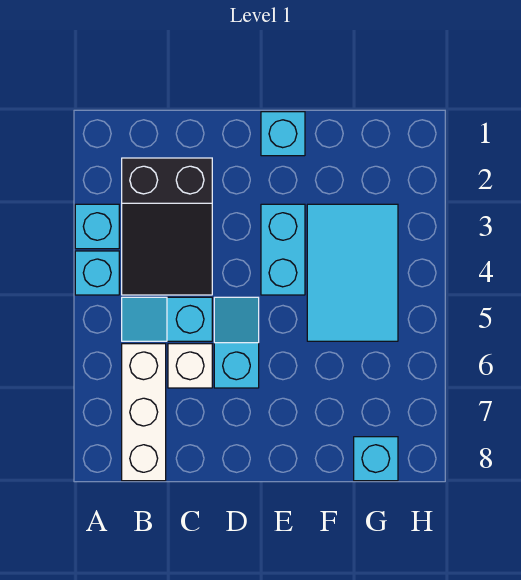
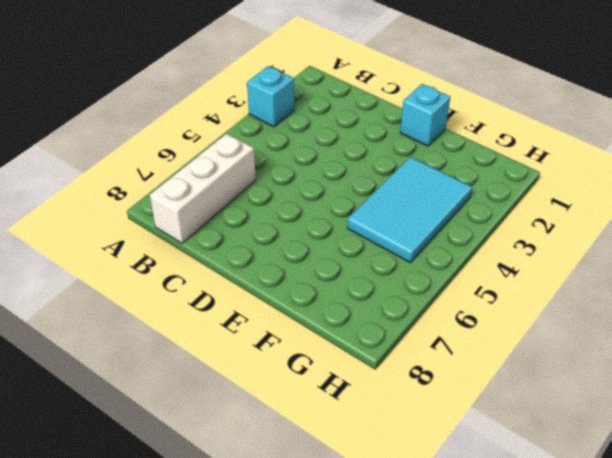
none -> cyan brick A4 level 1
none -> black slope B2:C4 level 1 top 2

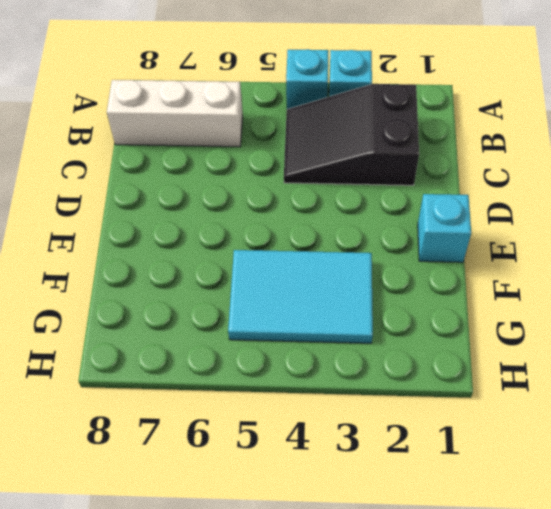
none -> cyan slope B5:C5 level 1 top C
none -> white brick C6 level 1

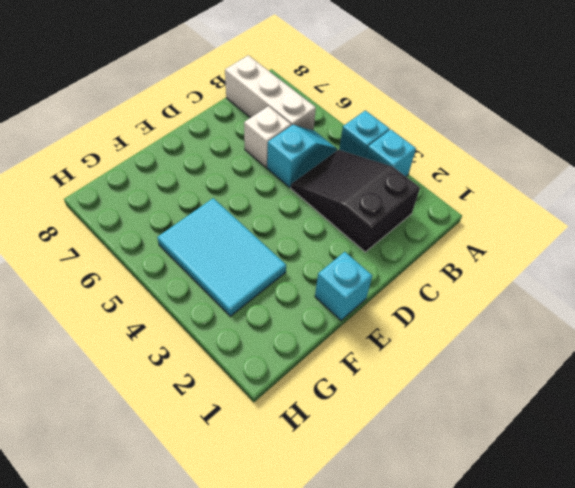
none -> cyan slope D5:D6 level 1 top 6
none -> cyan brick E3:E4 level 1

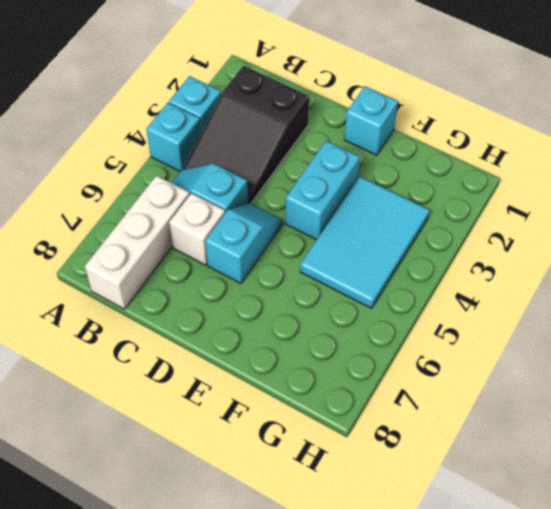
none -> cyan brick G8 level 1

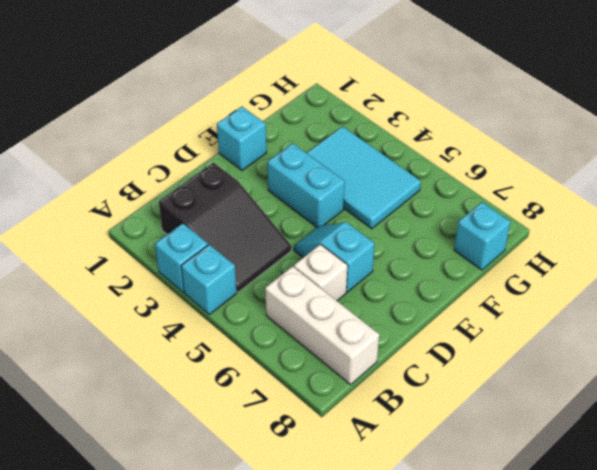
none -> cyan slope B5:C5 level 1 top C

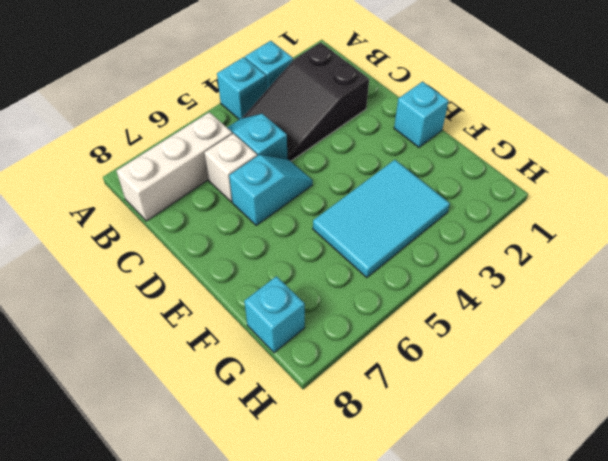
none -> cyan brick E3:E4 level 1

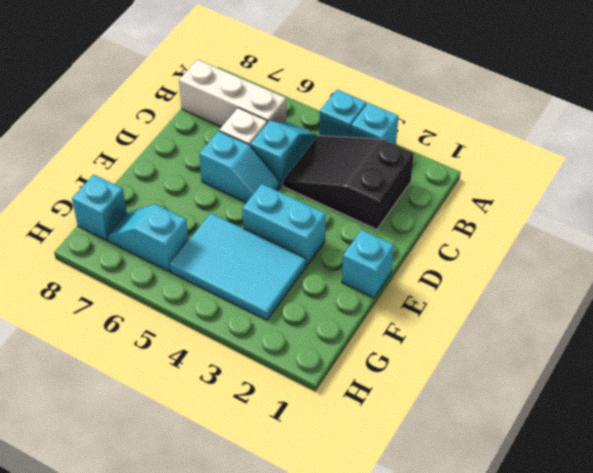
cyan slope G6:G7 level 1 top 6 -> none

